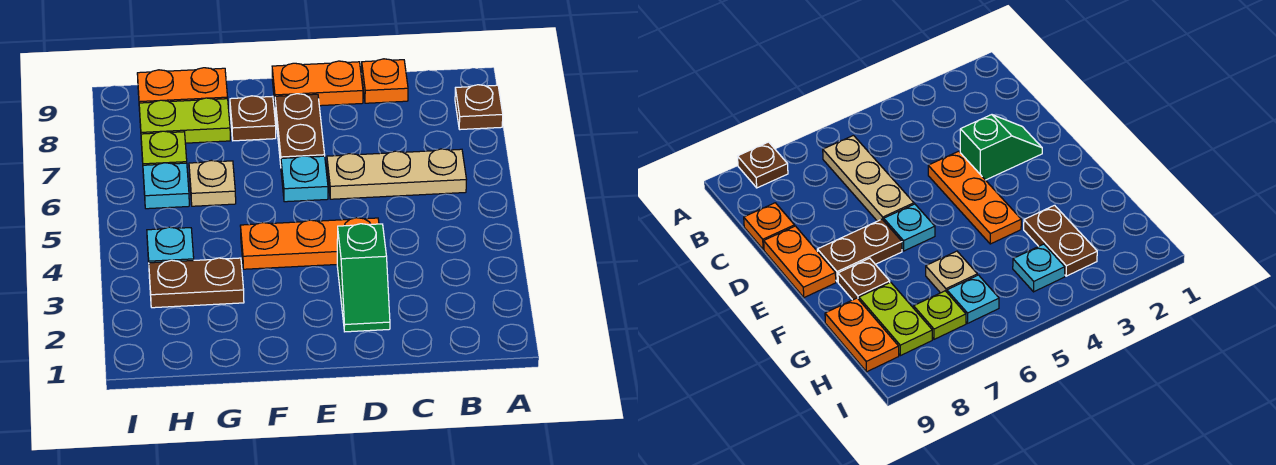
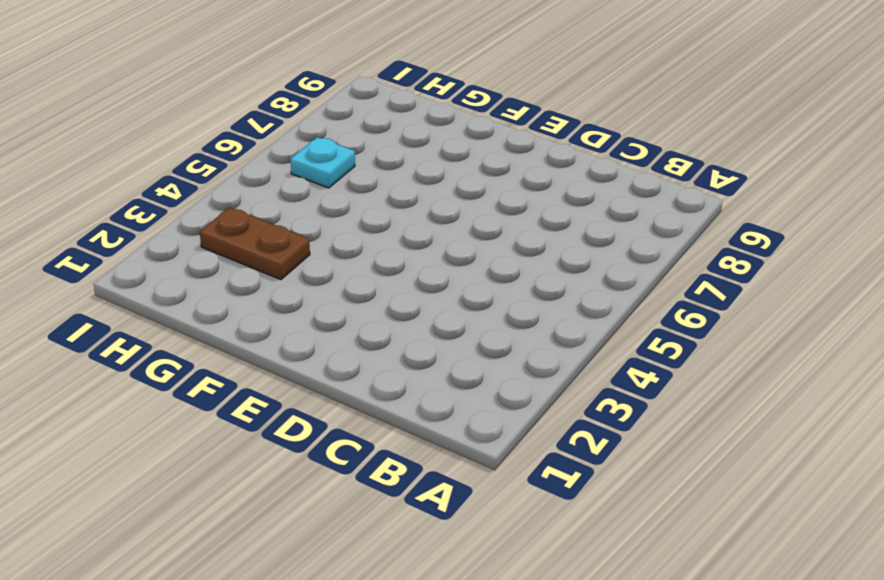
none -> brown plate A8 level 1
none -> tan plate B6:D6 level 1
none -> orange plate C9 level 1

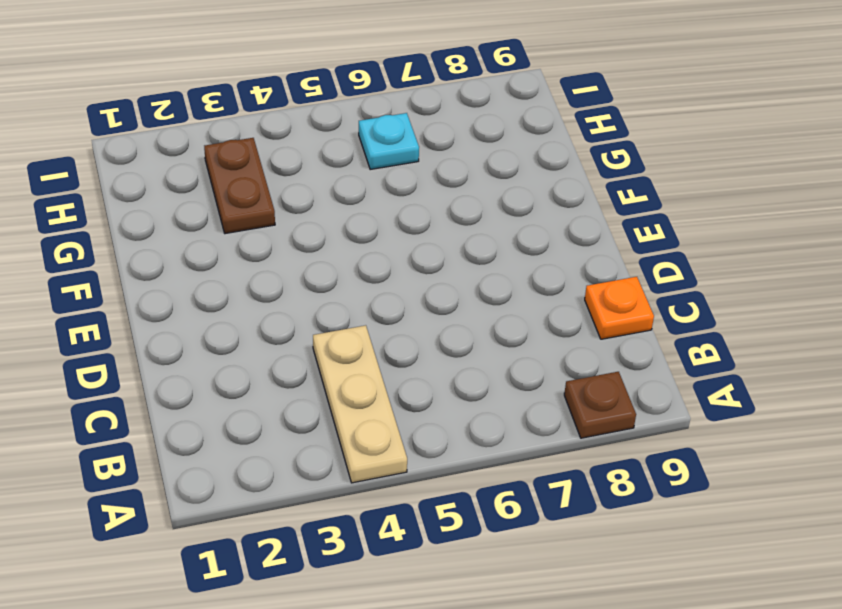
tan plate A4:C4 level 1 -> tan plate B6:D6 level 1
none -> green slope D2:D3 level 1 top 3
none -> orange plate D4:F4 level 1
none -> orange plate D9:E9 level 1

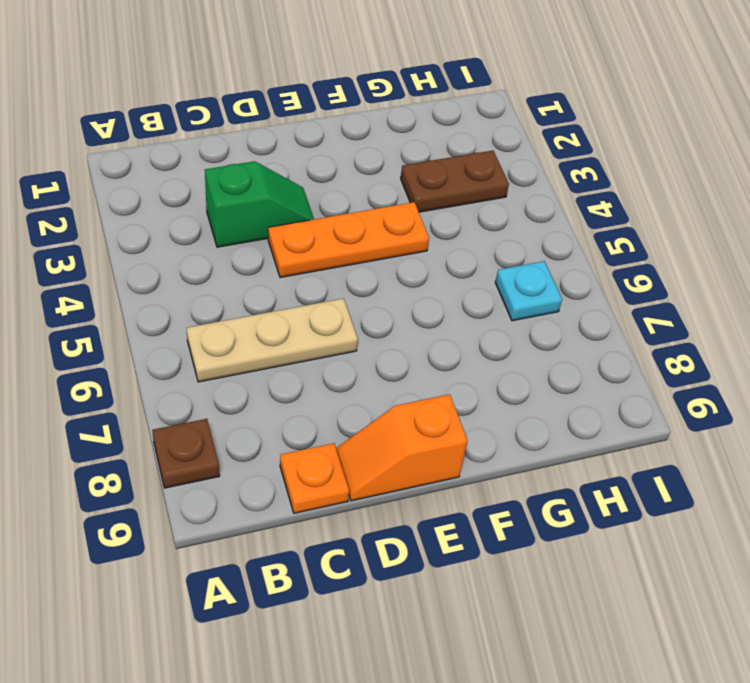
green slope C3:D3 level 1 top C -> green slope D2:D3 level 1 top 3
orange slope D9:E9 level 1 top E -> orange plate D9:E9 level 1
none -> cyan plate E6 level 1
none -> brown plate E7:E8 level 1
none -> brown plate F8 level 1

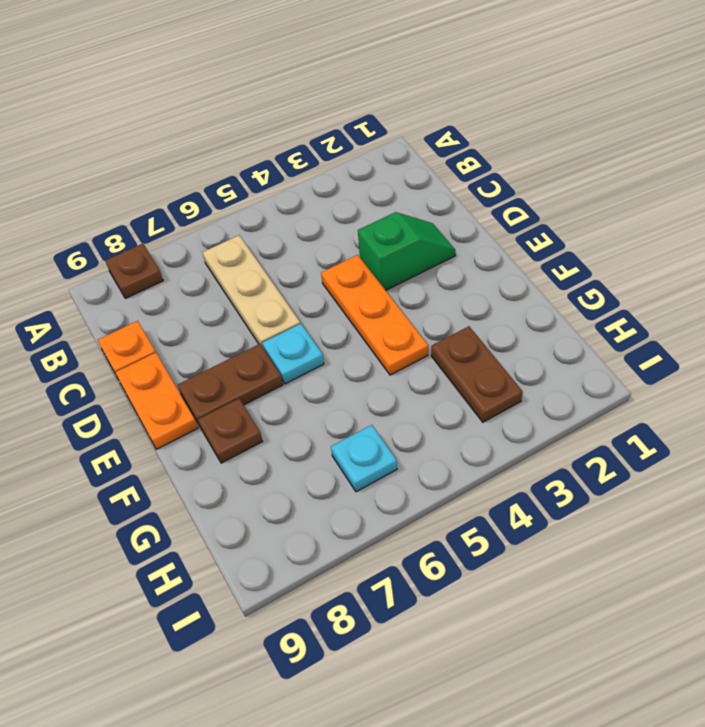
none -> tan plate G6 level 1
none -> lime plate G8:H8 level 1
none -> orange plate G9:H9 level 1

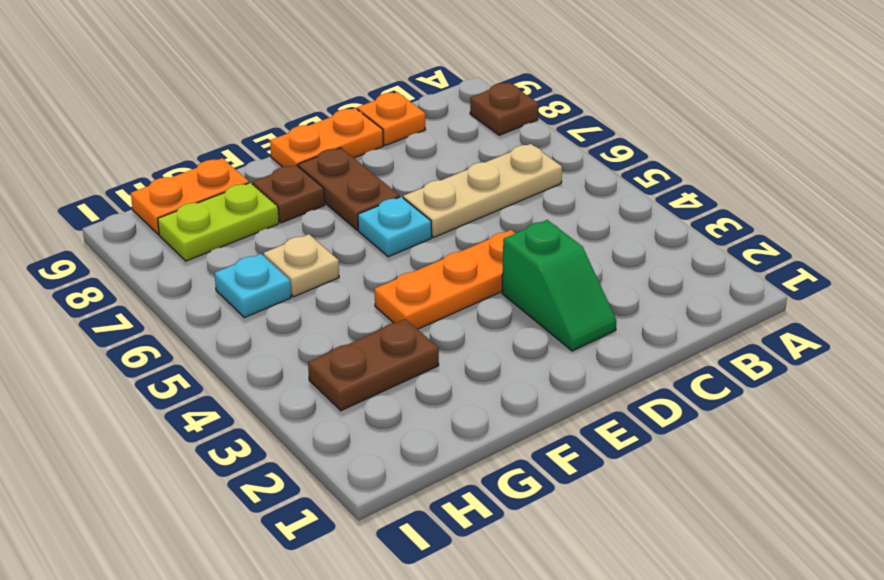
none -> cyan plate H4 level 1
none -> lime plate H7 level 1

